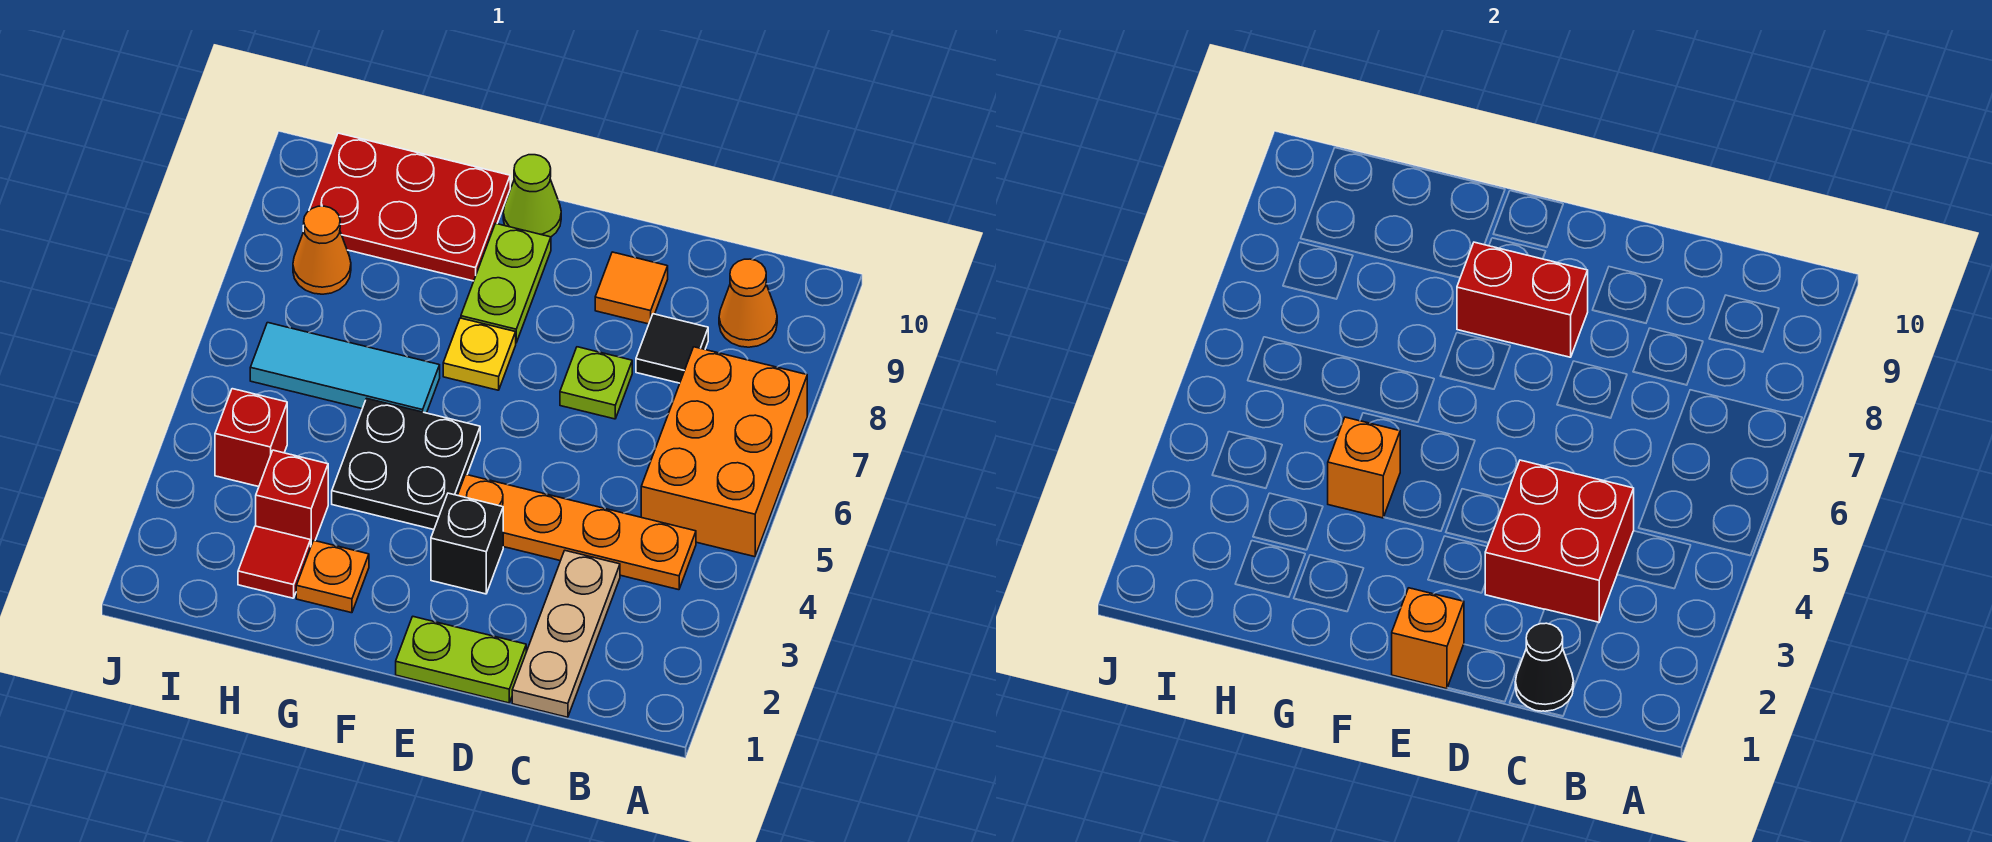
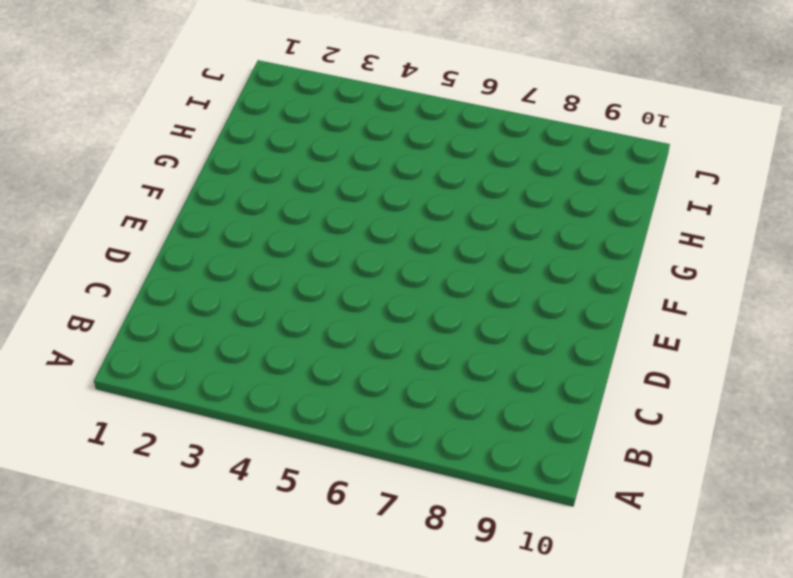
none -> orange brick A5:B7 level 1
none -> orange plate B4:E4 level 1
none -> orange cone B9 level 1

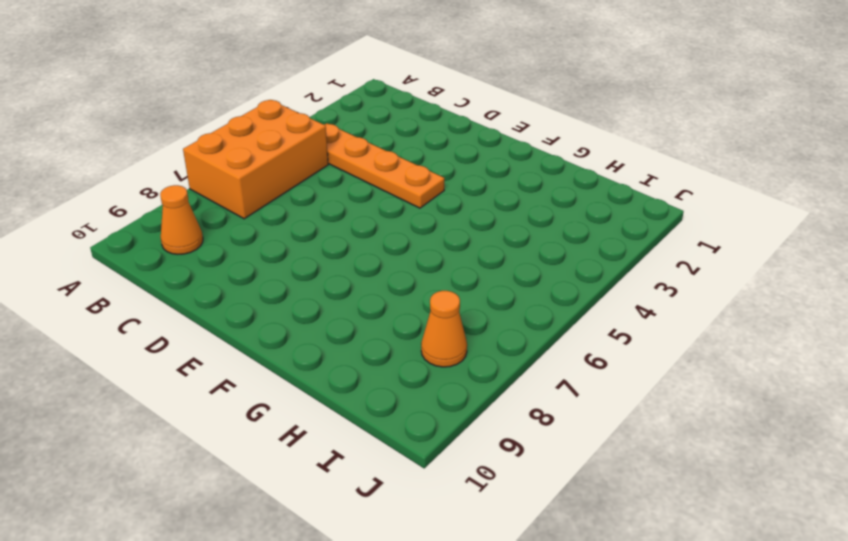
none -> tan plate C1:C3 level 1
none -> black tile C8 level 1
none -> lime plate D1:E1 level 1

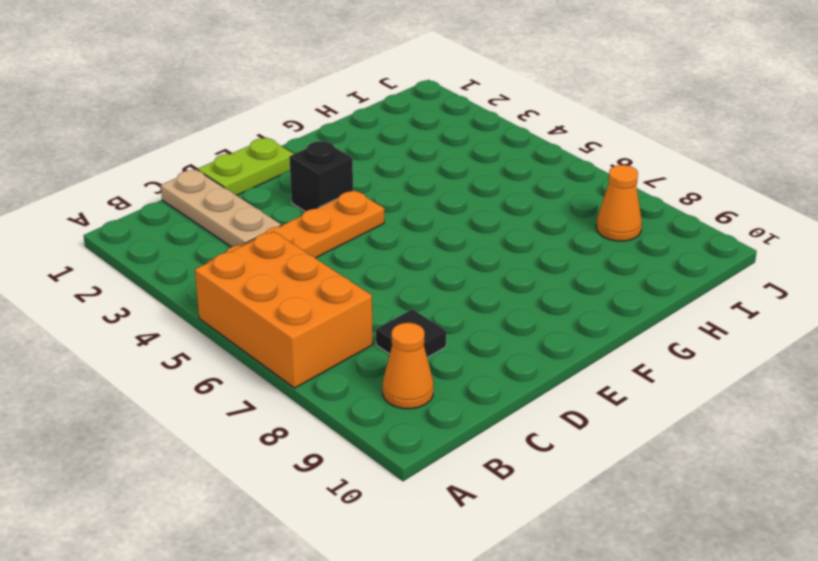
none -> lime plate D7 level 1
none -> orange tile D9 level 1
none -> black plate F4:G5 level 1

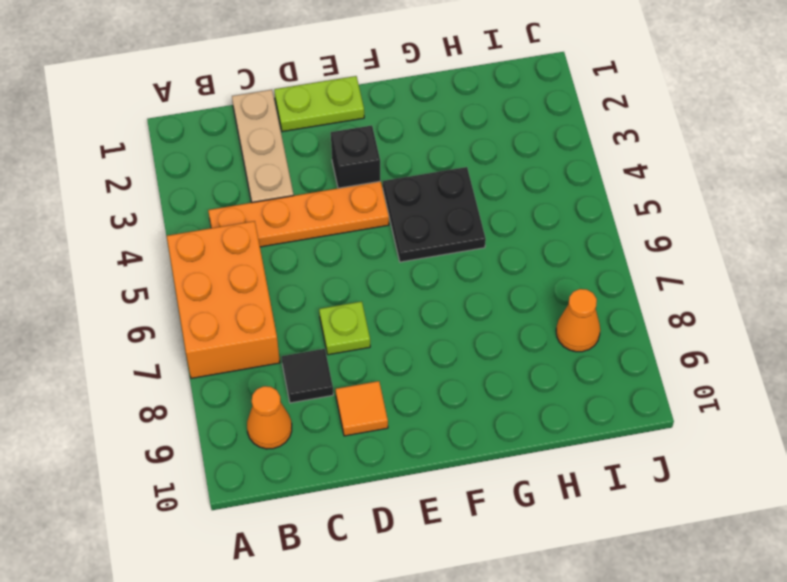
none -> yellow plate F7 level 1
none -> lime plate F8:F9 level 1
none -> lime cone F10 level 1

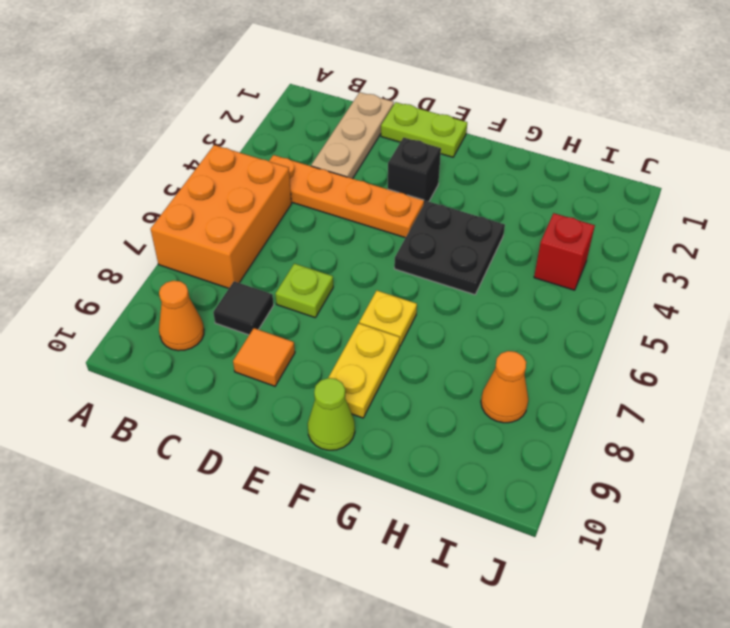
yellow plate F8:F9 level 1 -> lime plate F8:F9 level 1
none -> orange plate G2 level 1
none -> cyan tile G6:I6 level 1
none -> red plate G9:I10 level 1

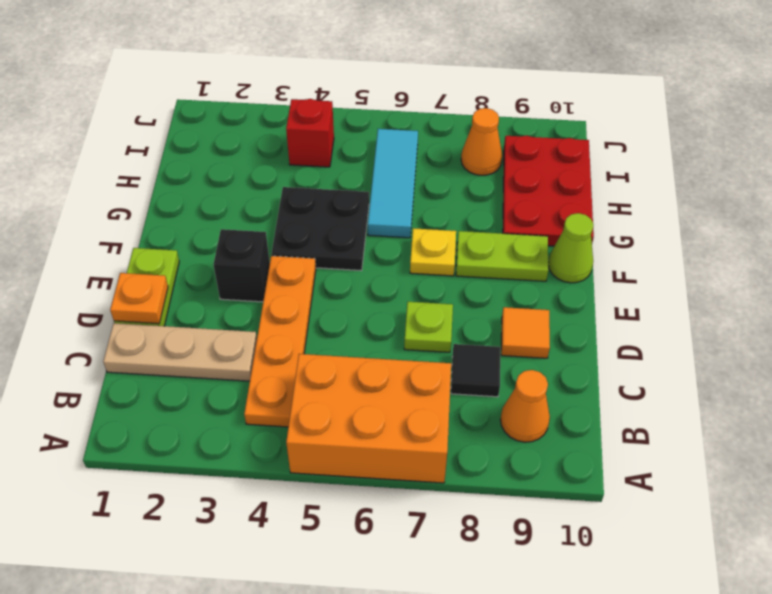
orange plate D1 level 2 -> orange plate G2 level 1
none -> red tile H2 level 1
none -> red brick H3 level 1
none -> black cone C1 level 2

